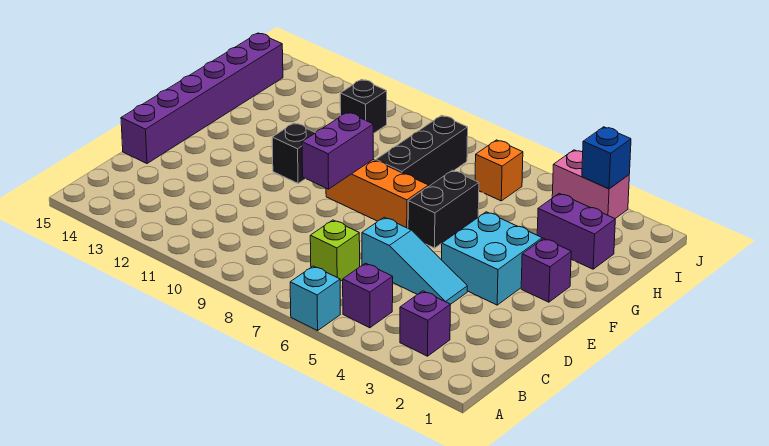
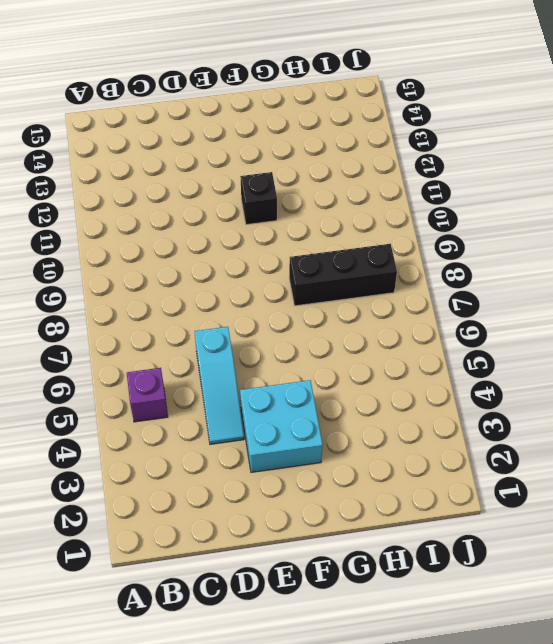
none -> cyan brick A6 level 1
none -> purple brick B3 level 1
none -> lime brick C7 level 1

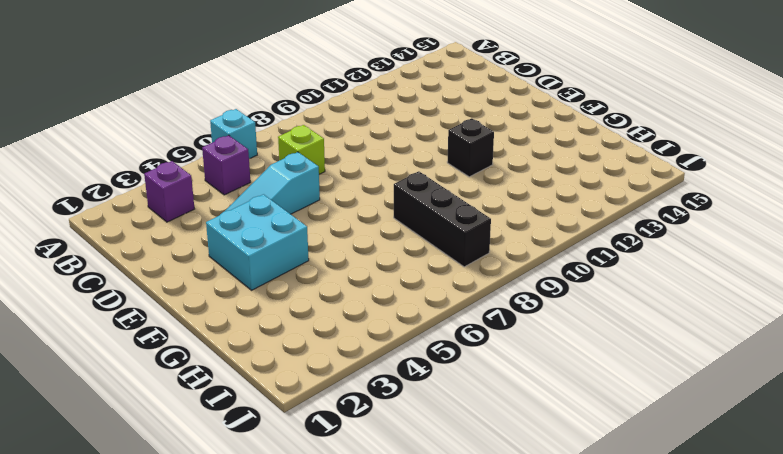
none -> purple brick D15:I15 level 1
none -> purple brick F2 level 1
none -> black brick F6:G6 level 1

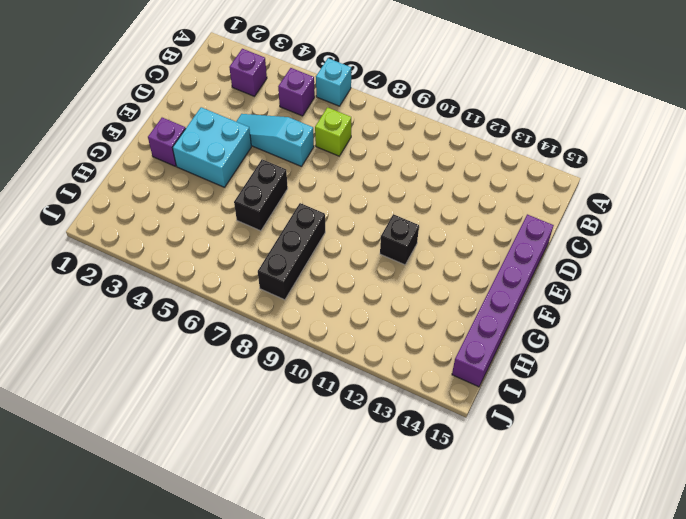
none -> orange brick F7:F9 level 1
none -> purple brick H2:H3 level 1
none -> orange brick I6 level 1

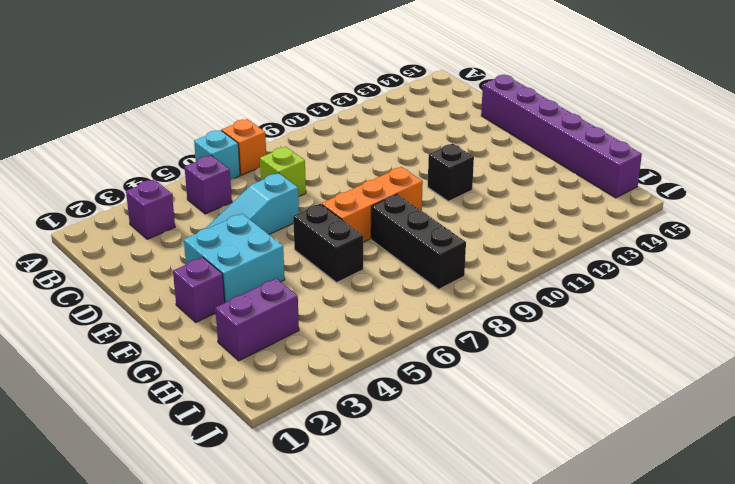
orange brick A7 level 1 -> orange brick I6 level 1
none -> black brick I11 level 1
none -> pink brick J3:J4 level 1
none -> purple brick E9:F9 level 2

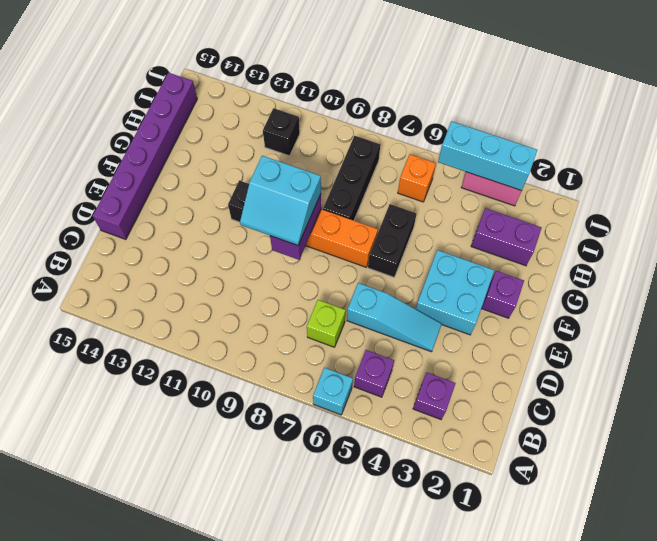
cyan slope E9:F10 level 3 top F -> none
cyan brick J3:J5 level 2 -> blue brick J3 level 2

